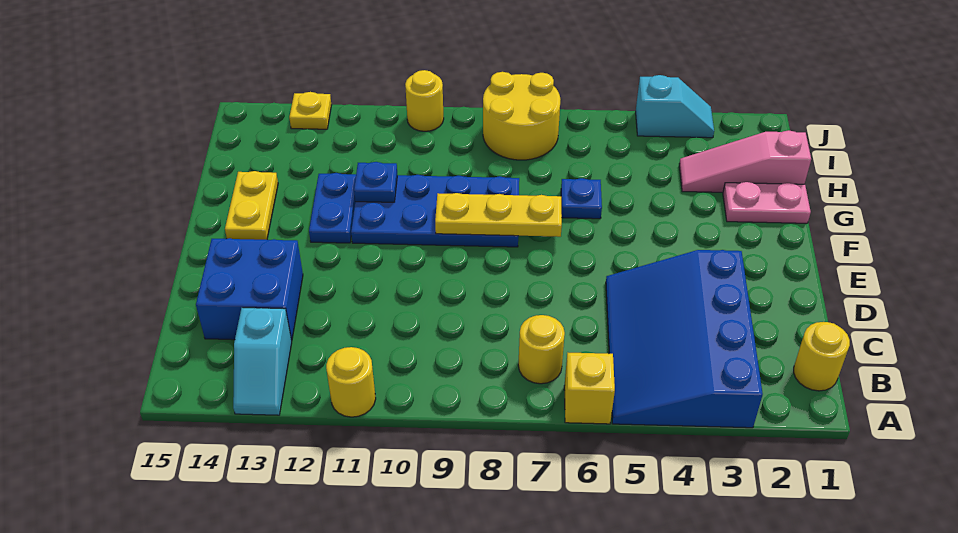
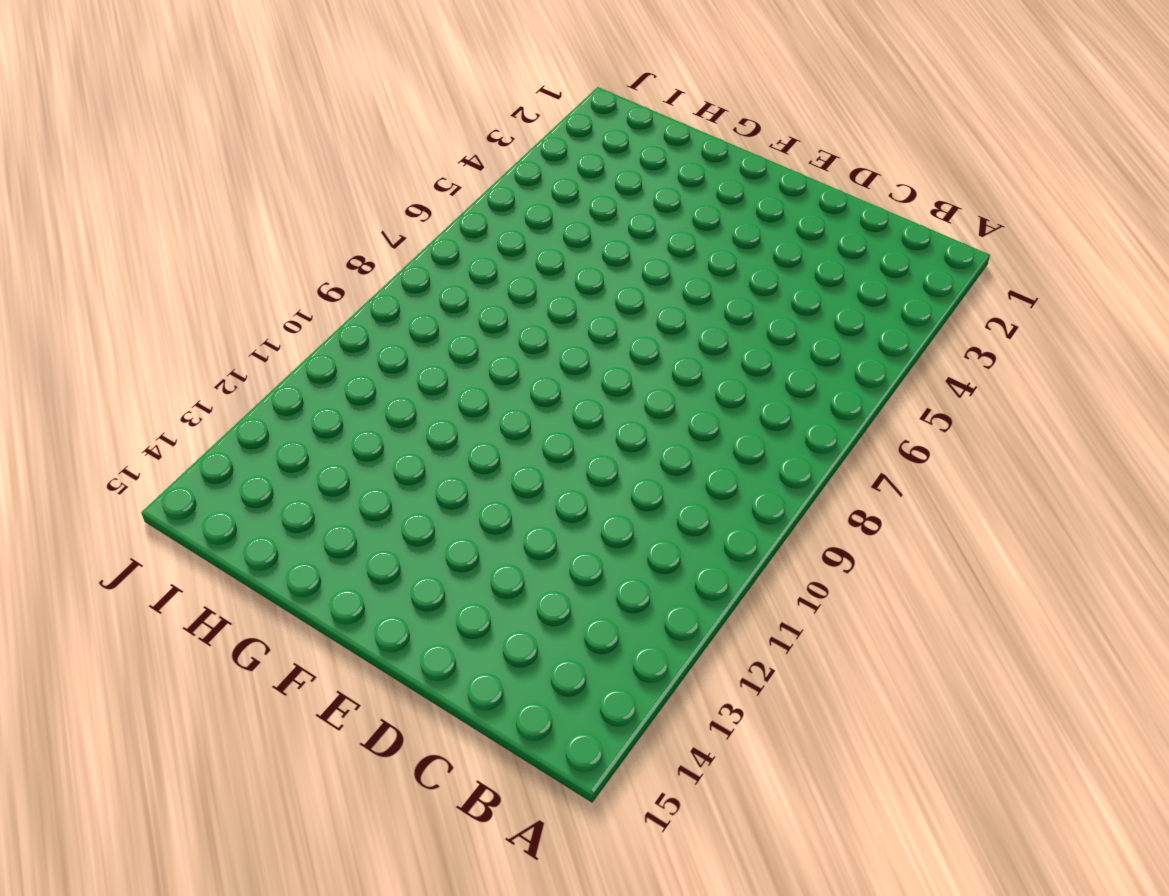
none -> blue slope A3:D5 level 1 top 3
none -> yellow brick A6 level 1
none -> yellow round brick A11 level 1

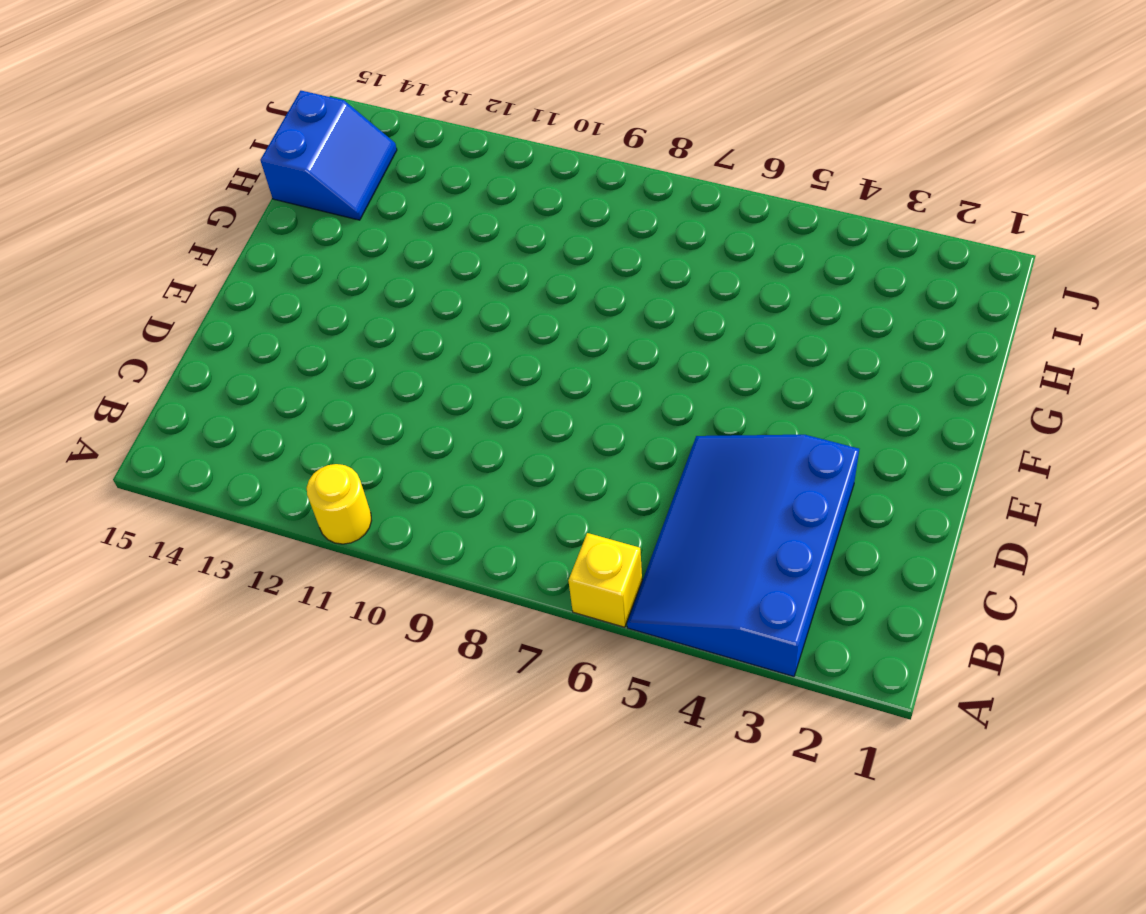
blue slope H14:I15 level 1 top 15 -> none
none -> cyan slope A13:B13 level 1 top B
none -> yellow round brick B1 level 1
none -> yellow round brick B7 level 1

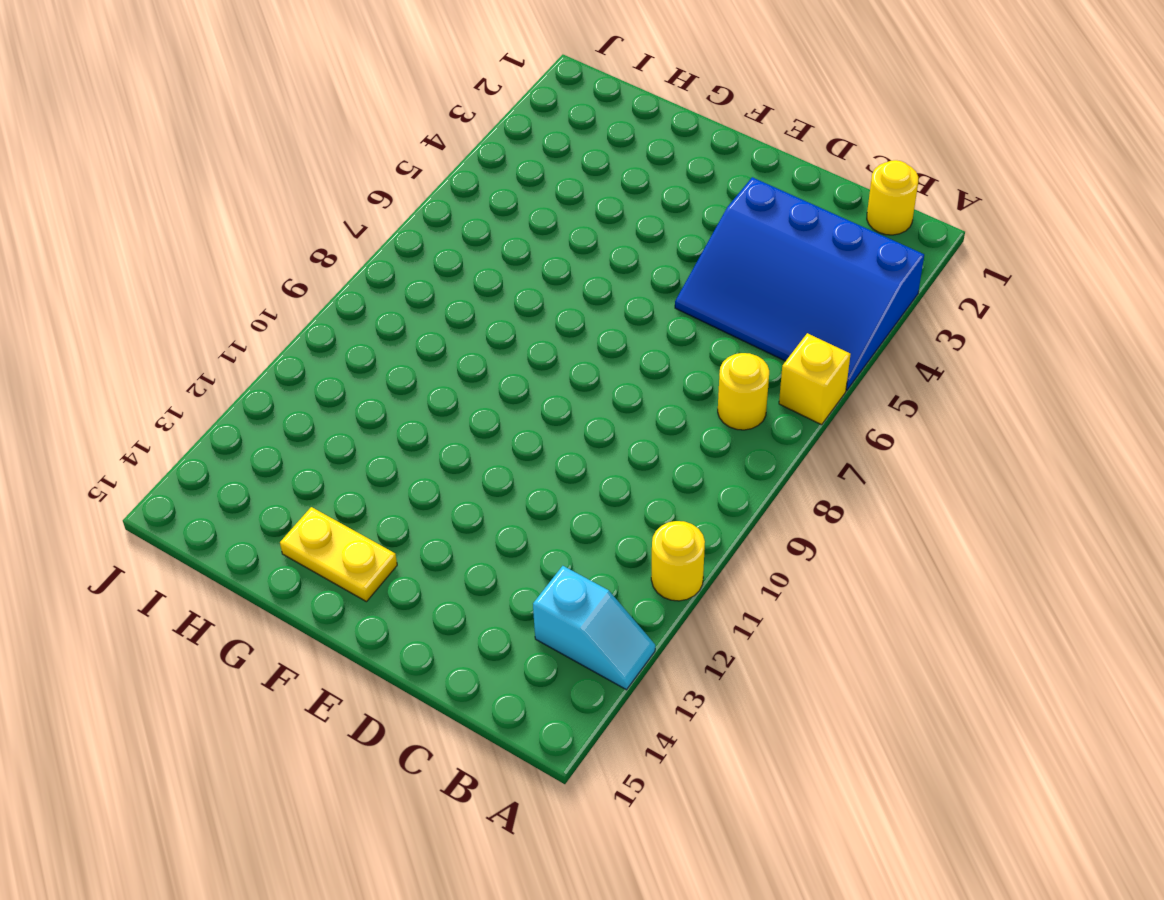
none -> blue brick C13:D14 level 1
none -> blue plate F8:G11 level 1
none -> blue plate F12:G12 level 1

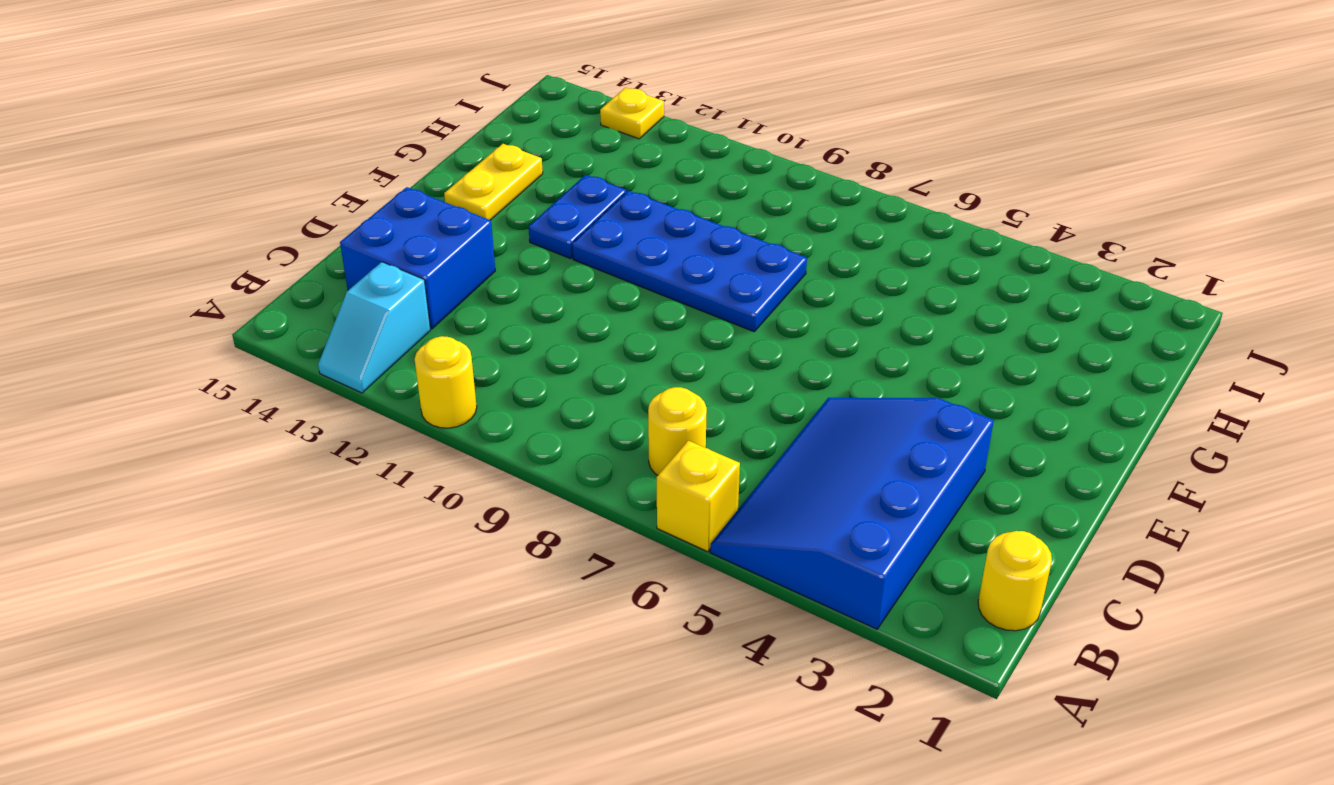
none -> pink plate G1:G2 level 1
none -> blue plate G6 level 1
none -> pink slope H1:H3 level 1 top 1

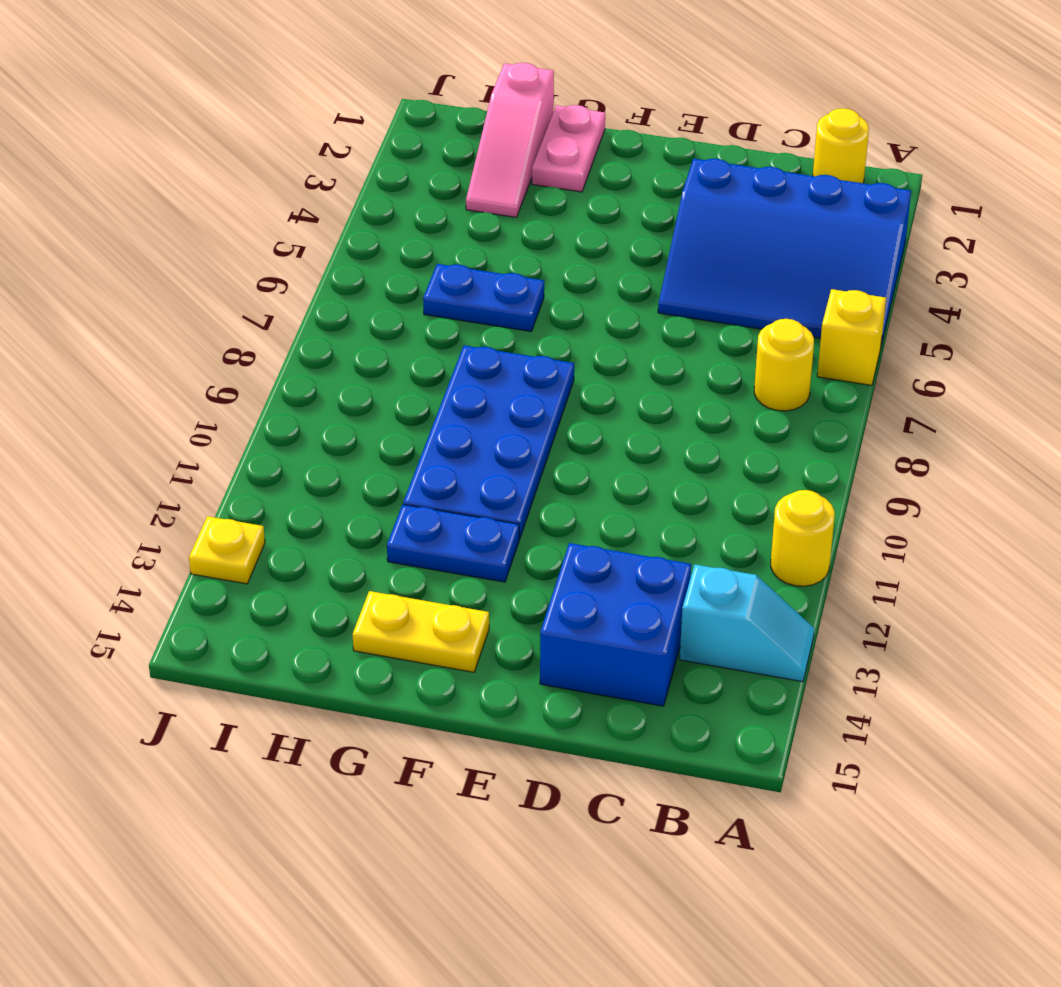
blue plate G6:H6 level 1 -> blue plate G6 level 1
none -> yellow round brick I7:J8 level 1
none -> cyan slope J3:J4 level 1 top 4
none -> yellow round brick J10 level 1

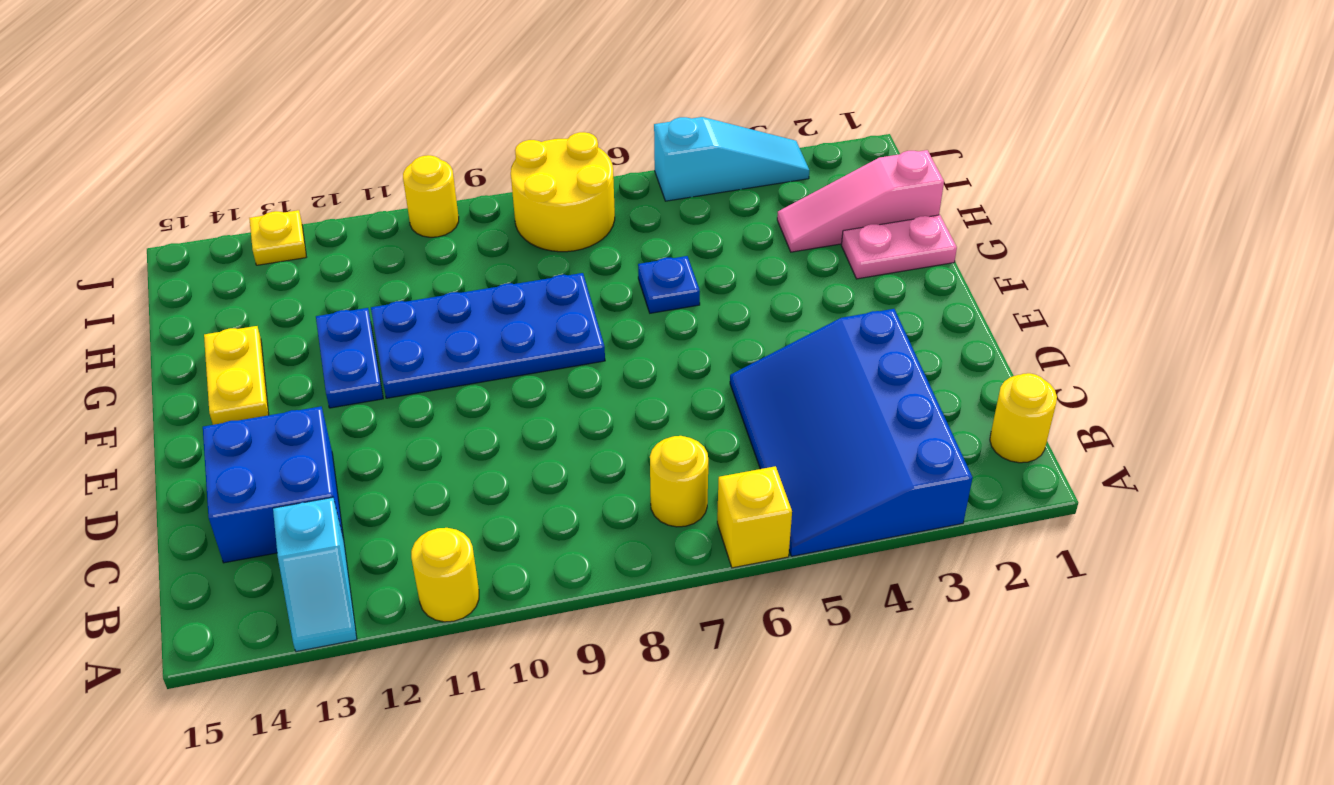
cyan slope J3:J5 level 1 top 5 -> cyan slope J3:J4 level 1 top 4
none -> yellow plate F7:F9 level 2
none -> blue plate G11 level 2

